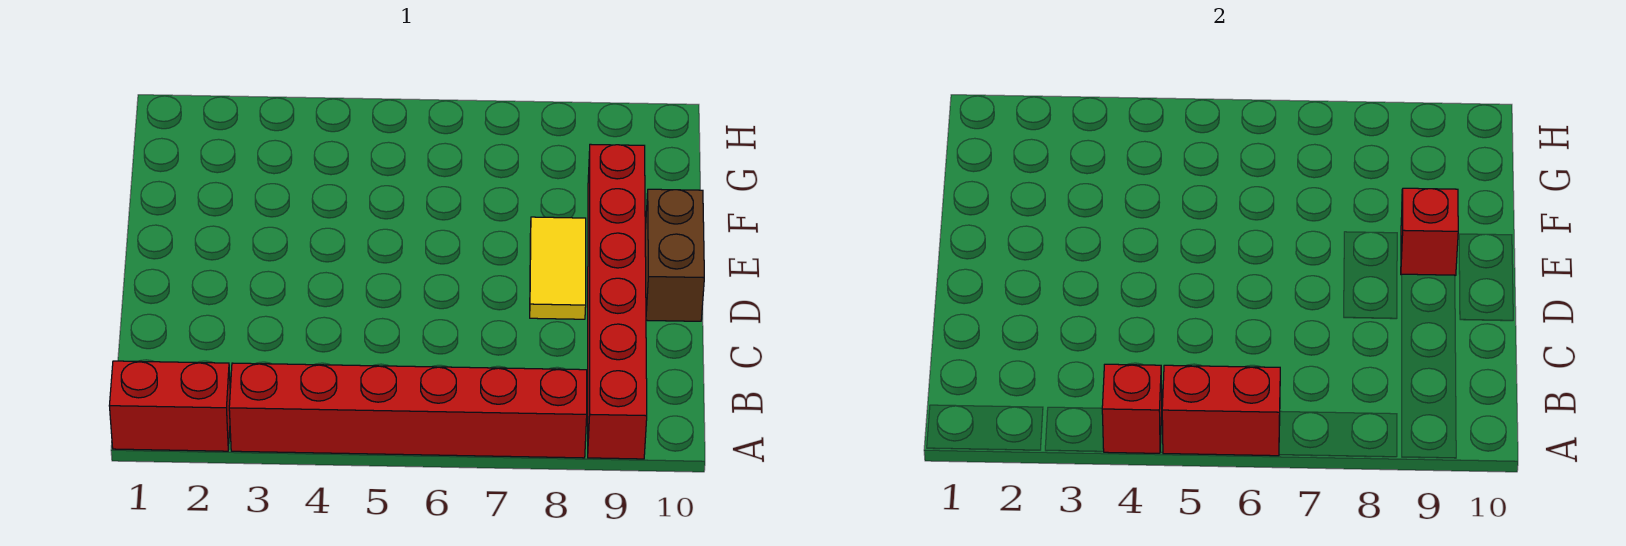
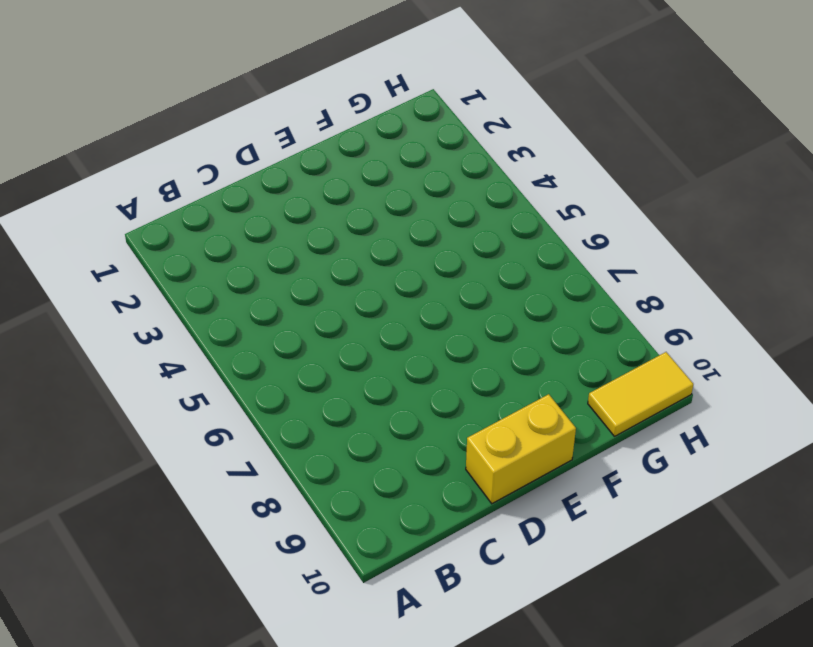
yellow brick D10:E10 level 1 -> brown brick D10:E10 level 1
yellow tile G10:H10 level 1 -> yellow tile D8:E8 level 1
none -> red brick A1:A2 level 1
none -> red brick A3:A8 level 1

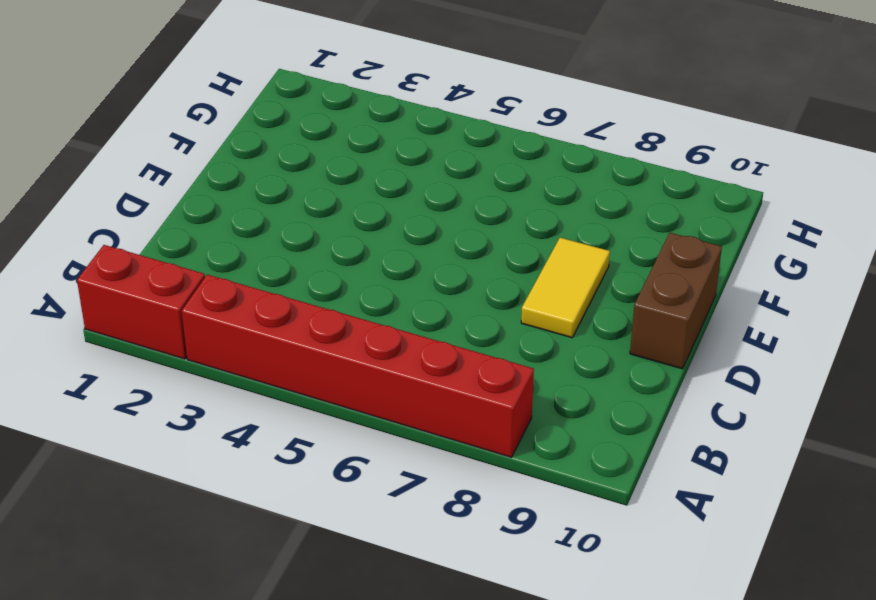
none -> red brick A9:F9 level 1
none -> red brick A4 level 2

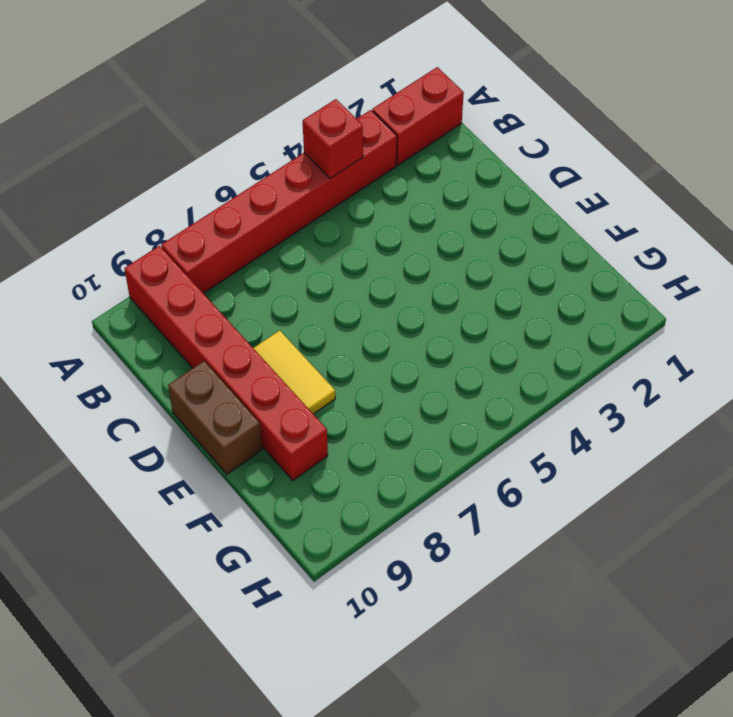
none -> red brick A5:A6 level 2
none -> red brick E9 level 2

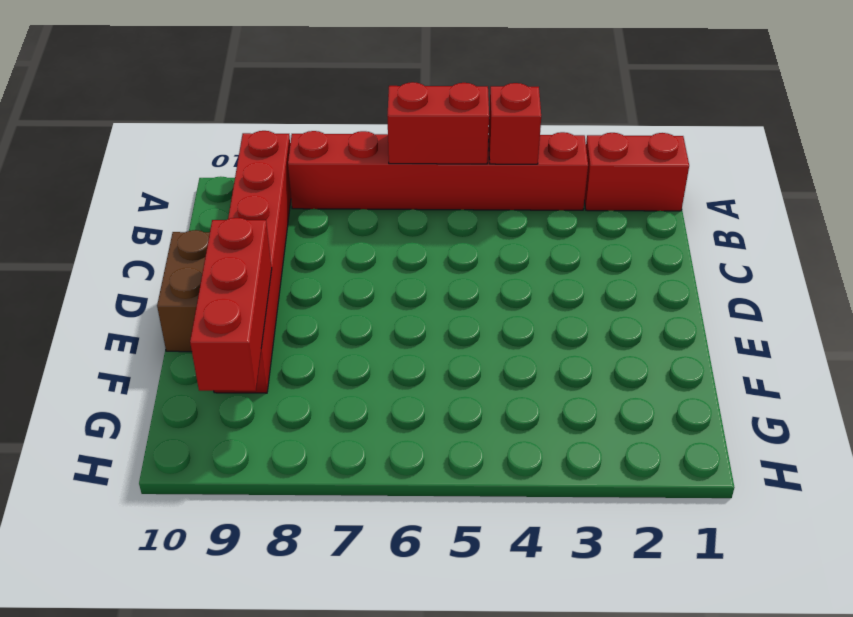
red brick E9:G9 level 2 -> red brick E9 level 2
none -> yellow tile D8:E8 level 1

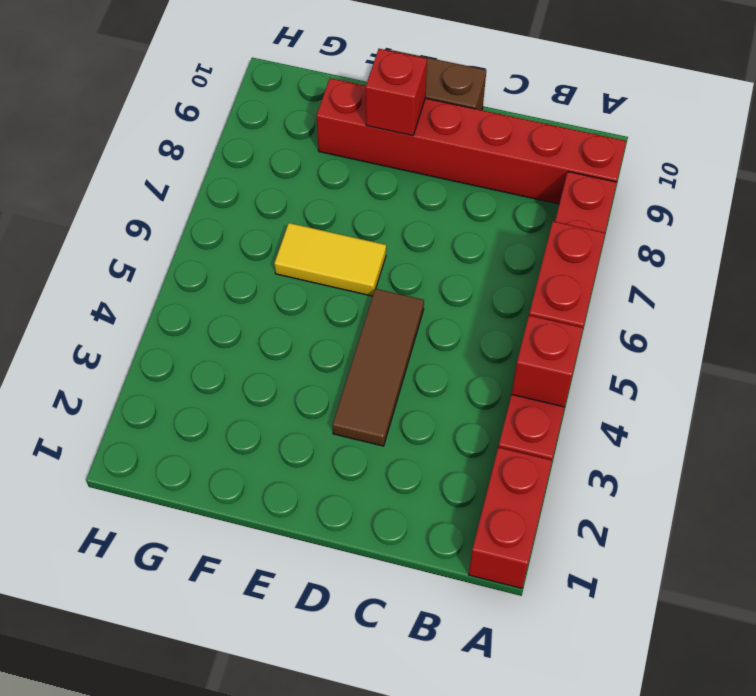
brown tile D3:D5 level 1 -> none
yellow tile E6:F6 level 1 -> yellow tile D8:E8 level 1

